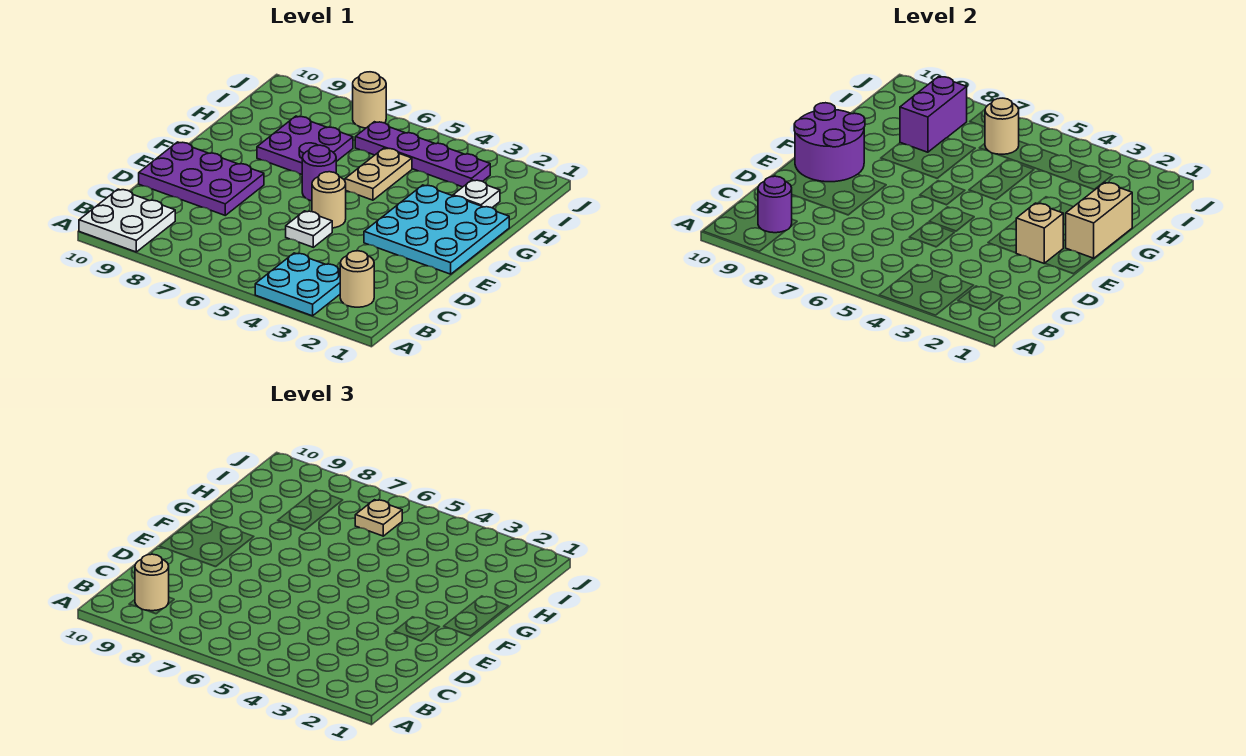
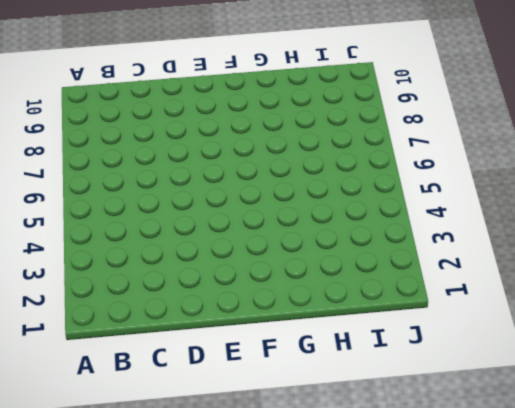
none -> cyan plate A3:B4 level 1
none -> white plate A9:B10 level 1
none -> tan round brick B2 level 1

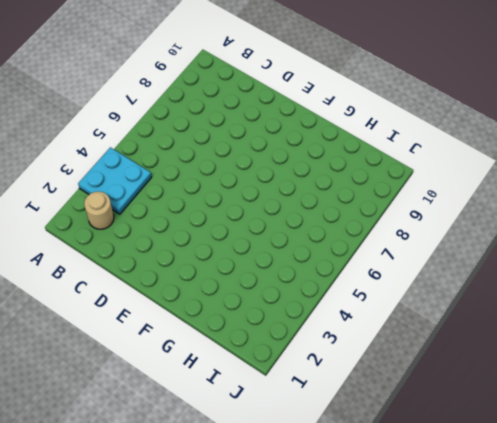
none -> white plate A9:B10 level 1
none -> white plate D5 level 1
none -> purple plate D8:E10 level 1

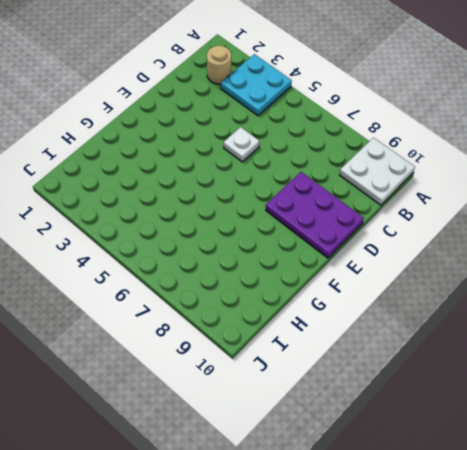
none -> cyan plate E1:G3 level 1
none -> tan round brick E5 level 1
none -> purple round brick F6 level 1

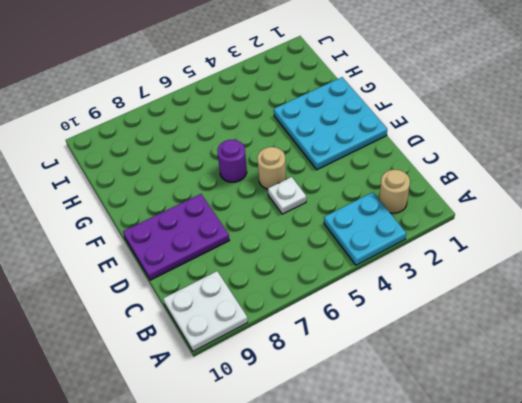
none -> tan plate G5:H5 level 1
none -> purple plate G7:H8 level 1
none -> white plate H2 level 1

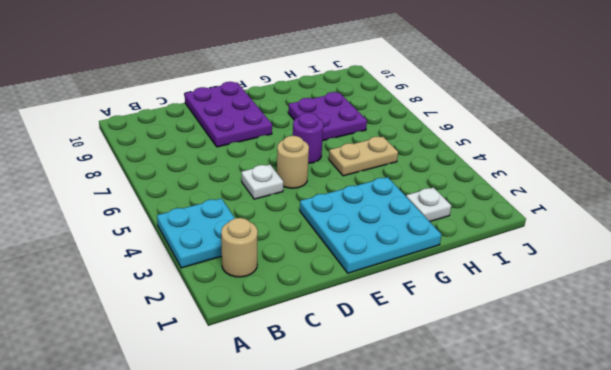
none -> white plate A9:B10 level 1
none -> purple plate I3:I6 level 1
none -> tan round brick J7 level 1

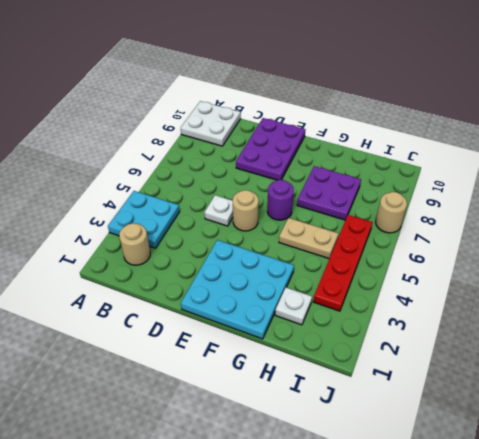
red plate I3:I6 level 1 -> purple plate I3:I6 level 1
none -> purple round brick B9 level 2
none -> tan brick E2 level 2
none -> purple round brick E9:F10 level 2

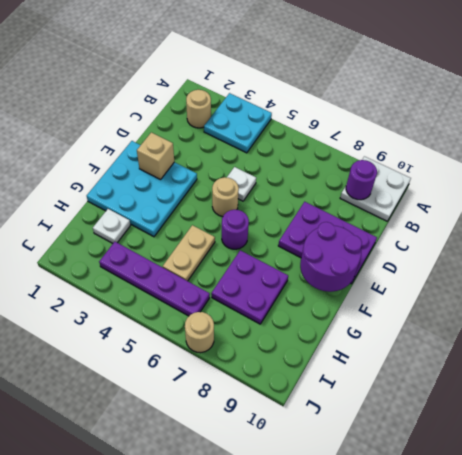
none -> tan brick F1:G1 level 2
none -> purple brick H8:I8 level 2
none -> tan round brick I6 level 2

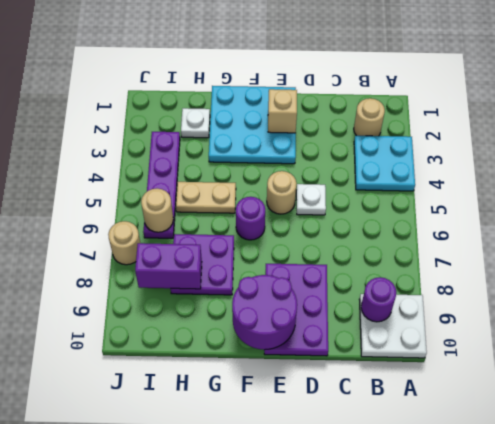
none -> tan brick F1:G1 level 2
none -> tan round brick B9 level 3
none -> tan plate I6 level 3

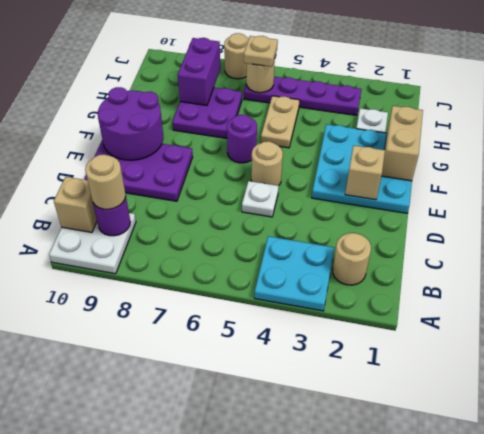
tan brick B10 level 2 -> none

